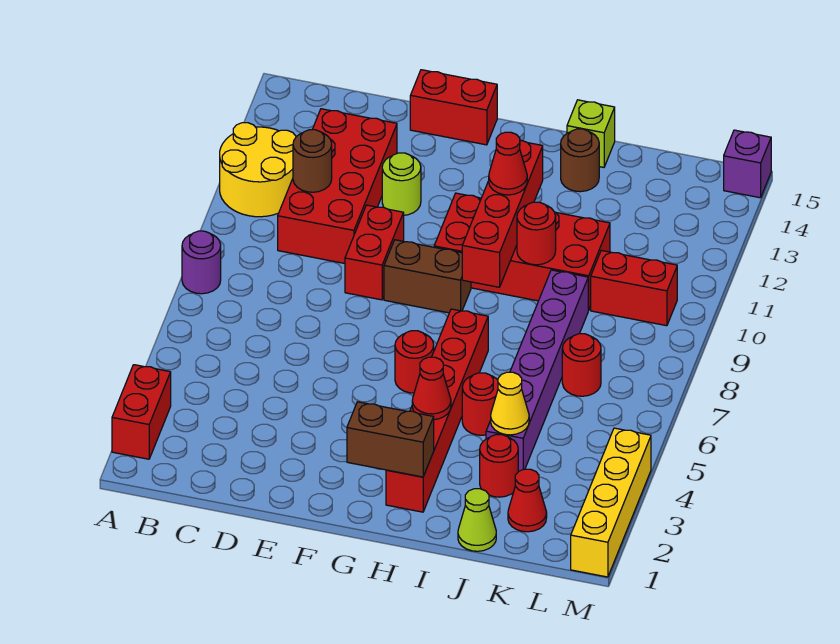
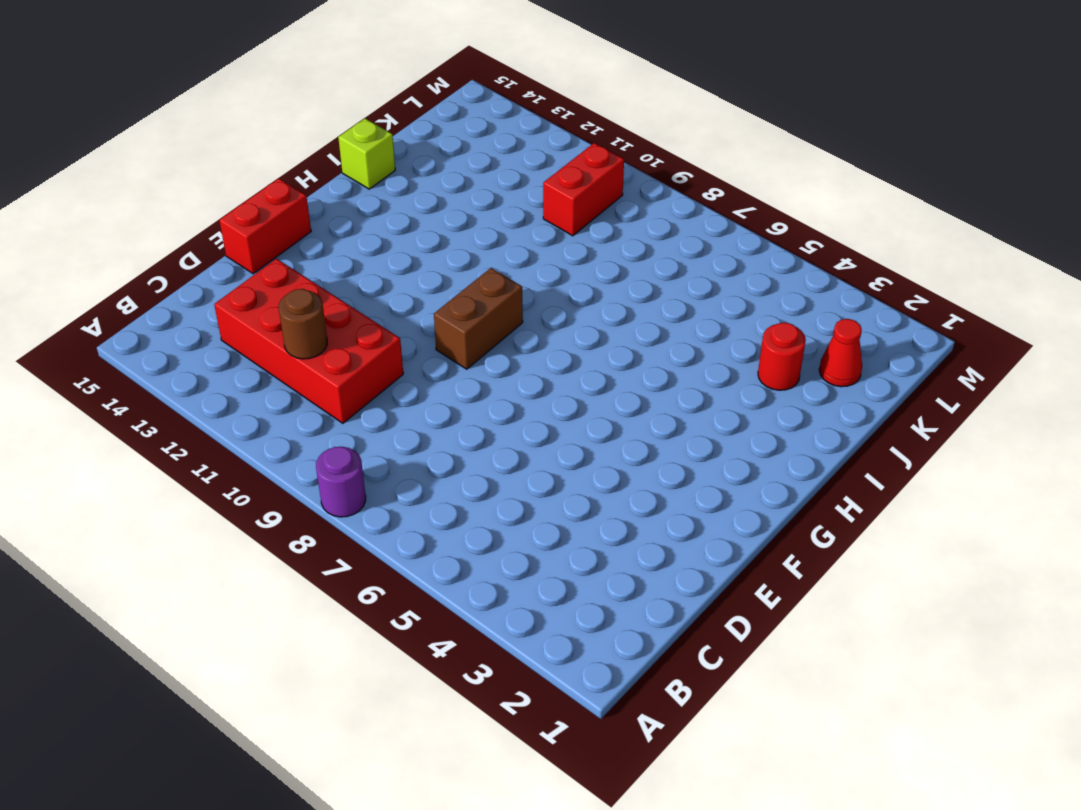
none -> red brick A2:A3 level 1
none -> yellow round brick A11:B12 level 1
none -> red brick E9:E10 level 1

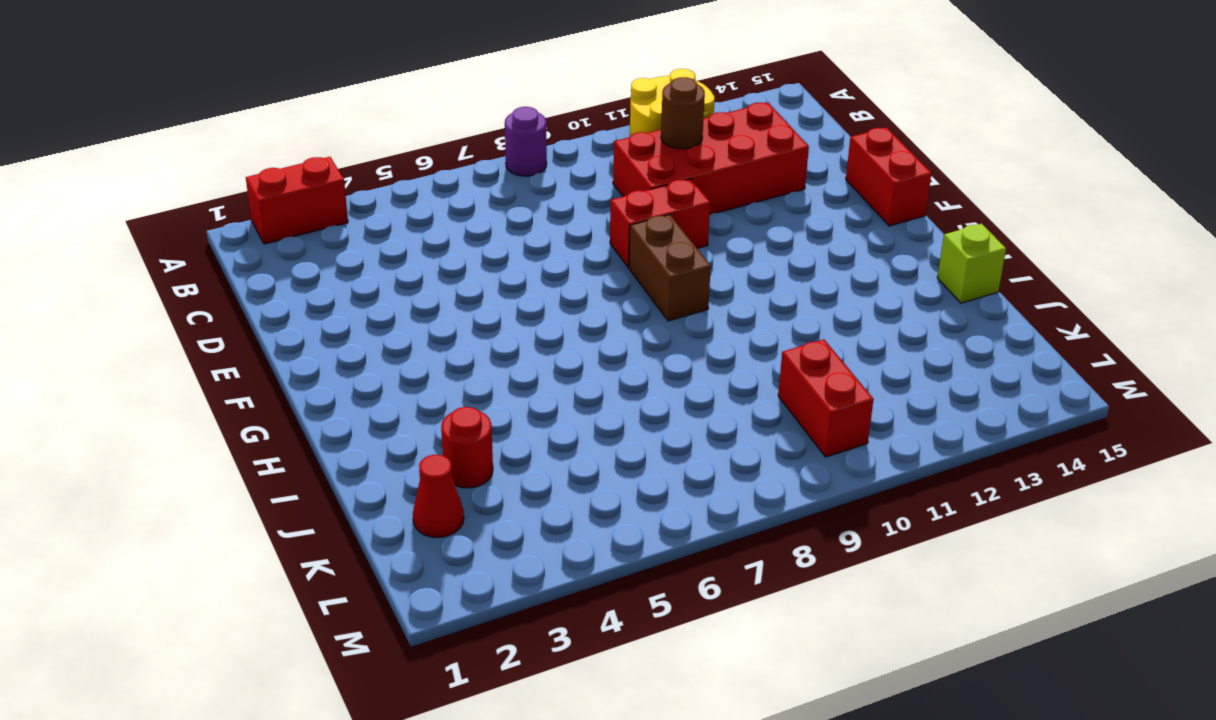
none -> lime round brick E12 level 1
none -> red round brick G6 level 1
none -> red brick G10:J11 level 1

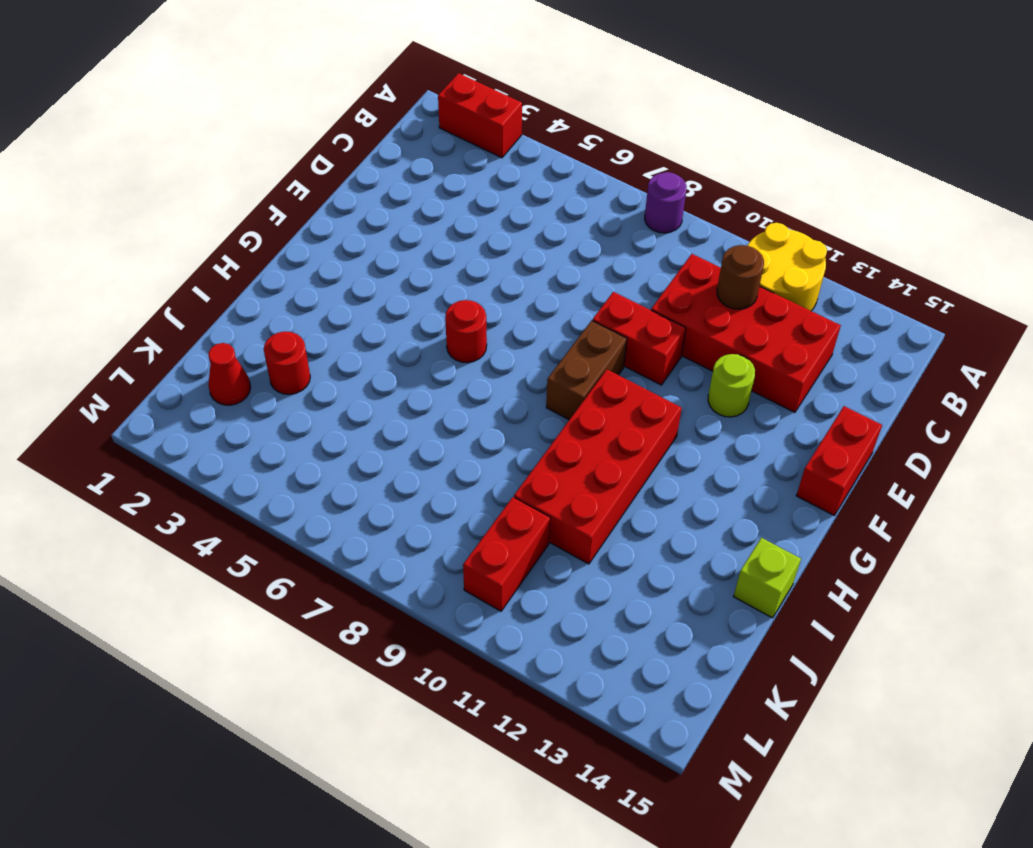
none -> red brick H2:H7 level 1
none -> red round brick I5 level 1
none -> brown round brick I14 level 1

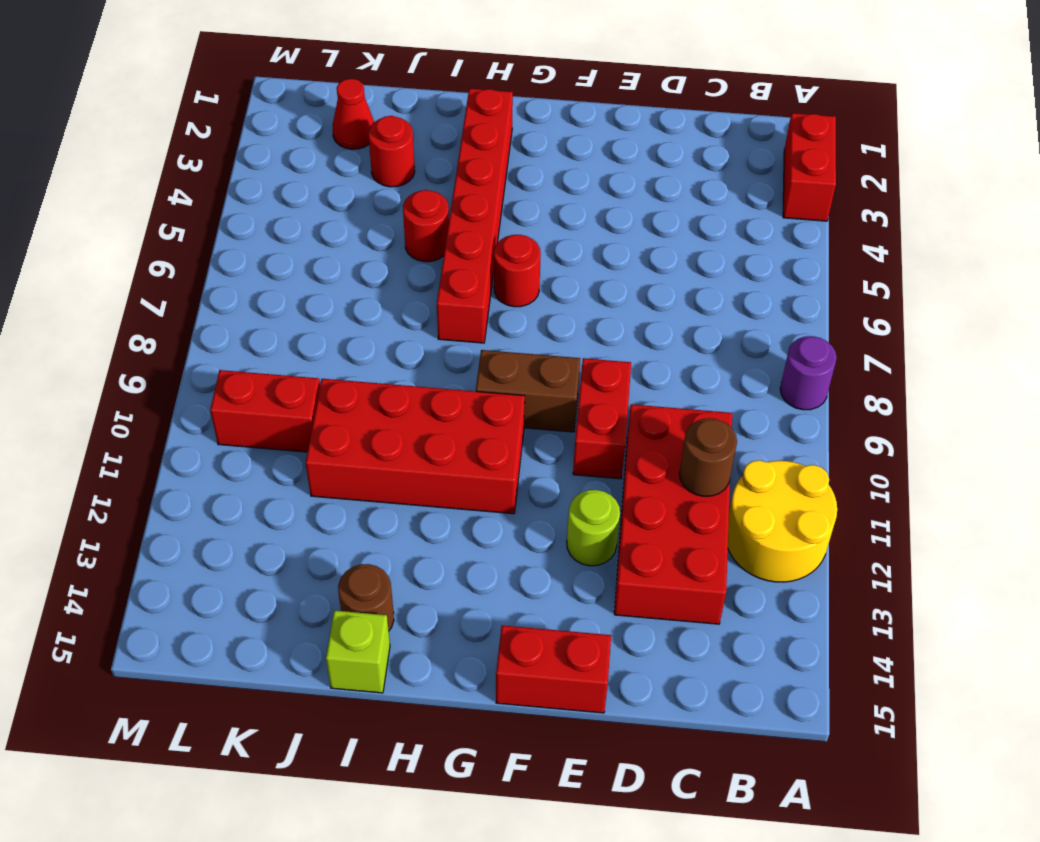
none -> lime cone J1 level 1
none -> purple brick J4:J9 level 1
none -> red round brick K7 level 1

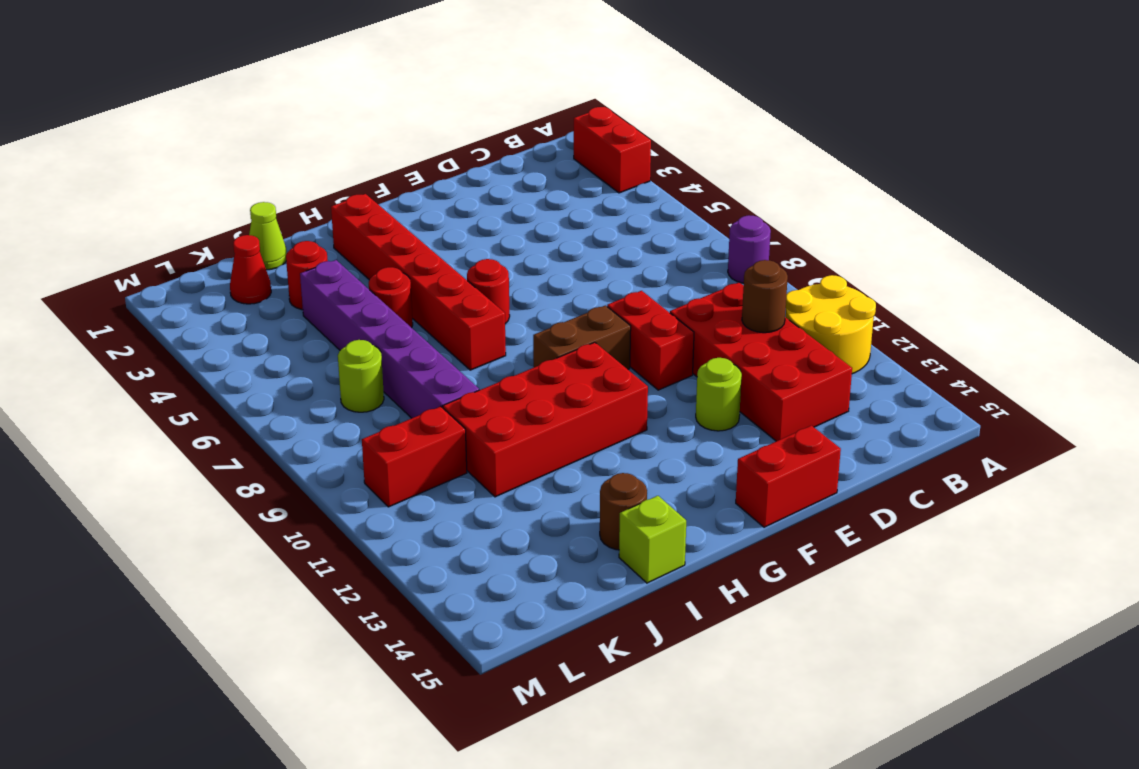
lime round brick K7 level 1 -> red round brick K7 level 1
none -> yellow brick M1:M4 level 1
none -> purple brick M15 level 1
none -> brown brick G2:H2 level 2

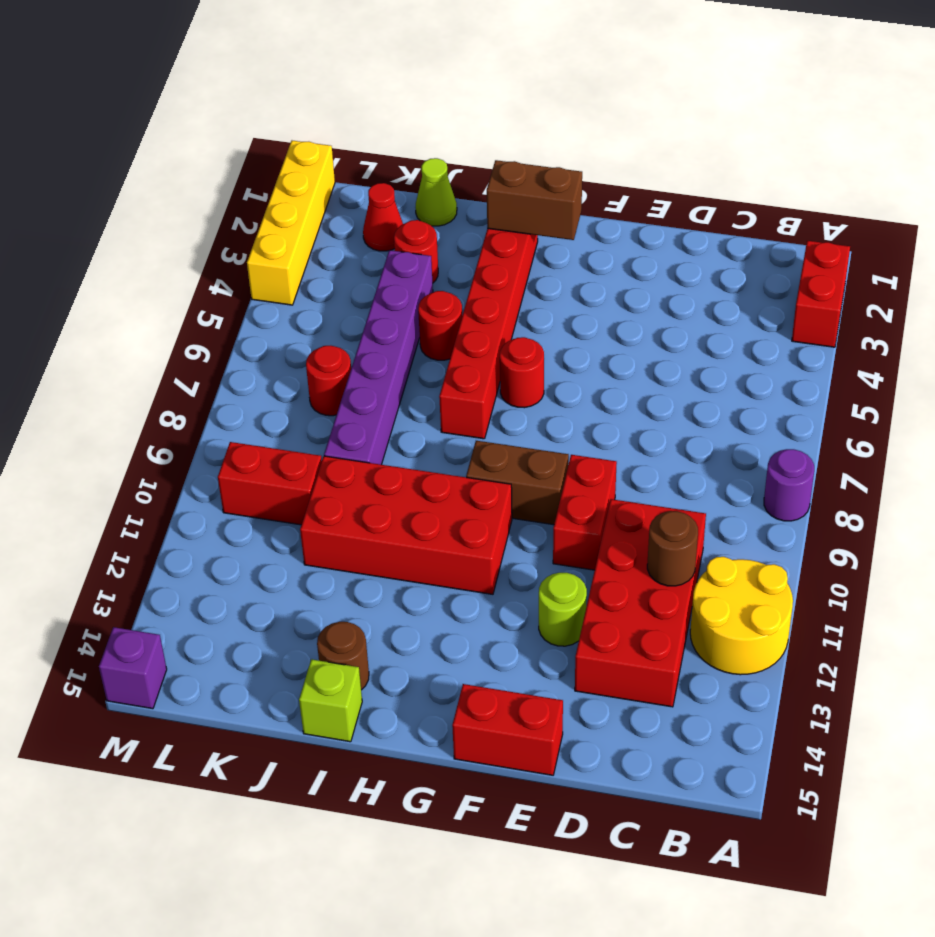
none -> red cone H4 level 2
none -> red brick H9:H12 level 2
none -> red round brick I10 level 2

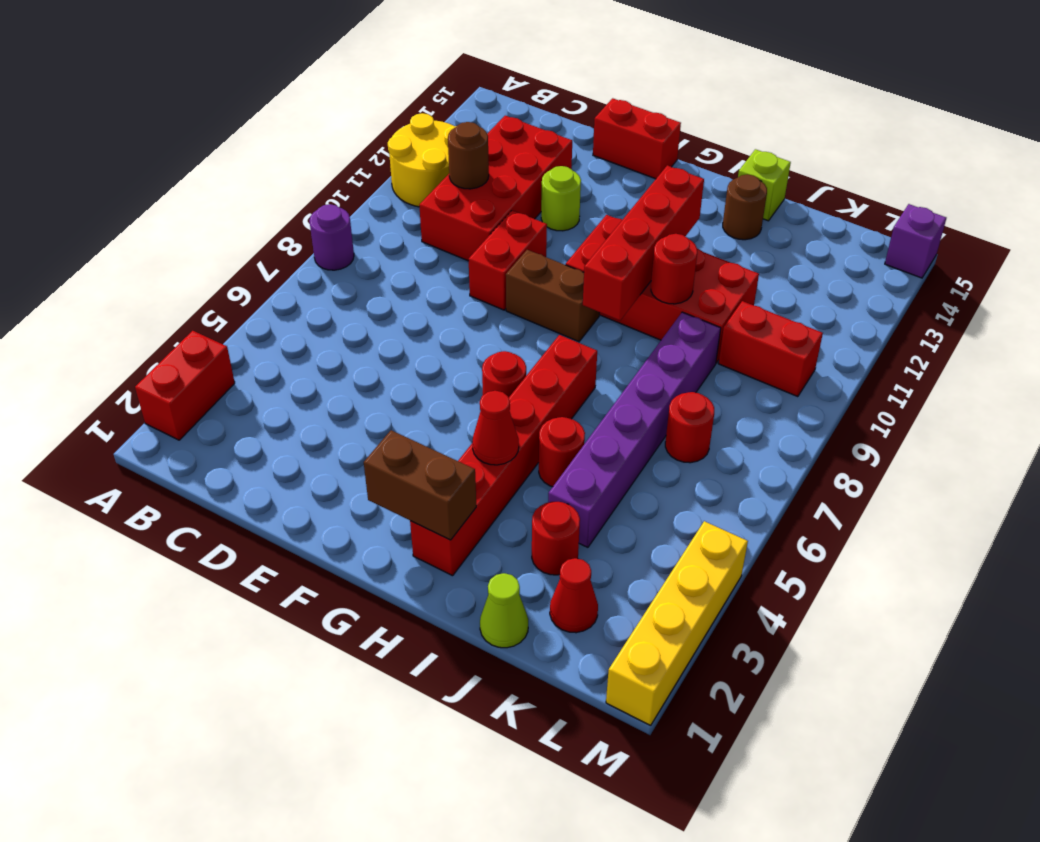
none -> yellow cone J4 level 2
none -> red cone H11 level 3

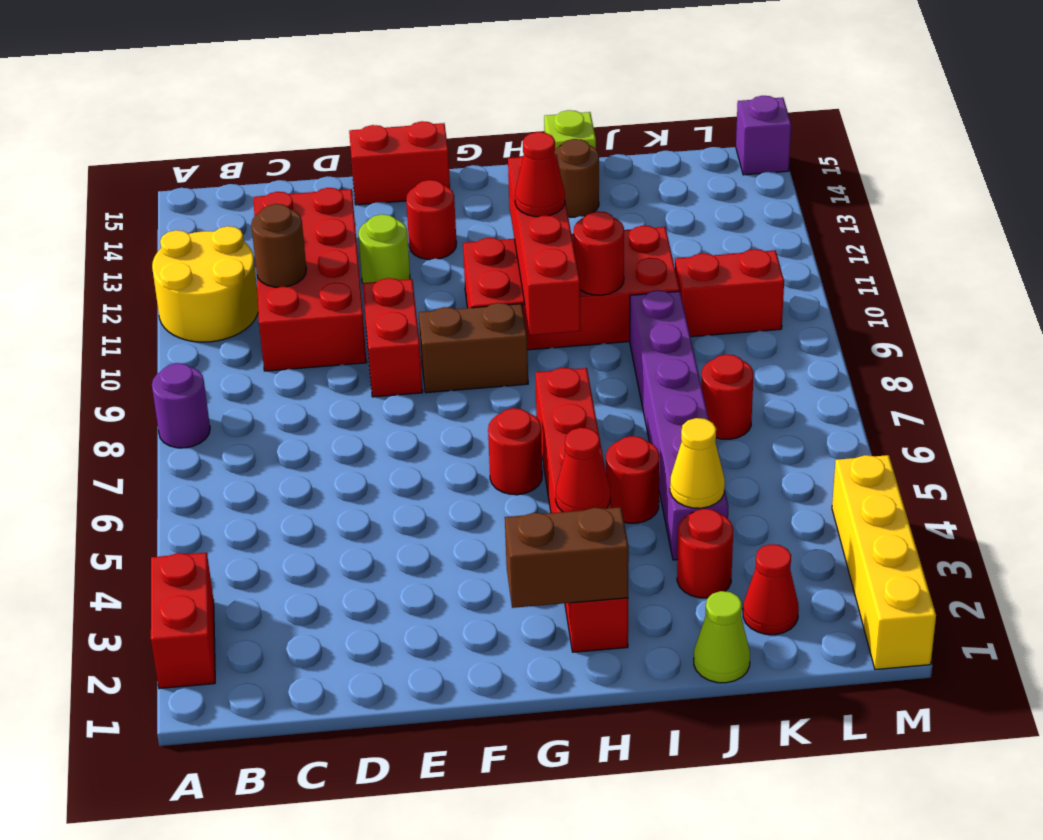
red round brick F13 level 1 -> none

